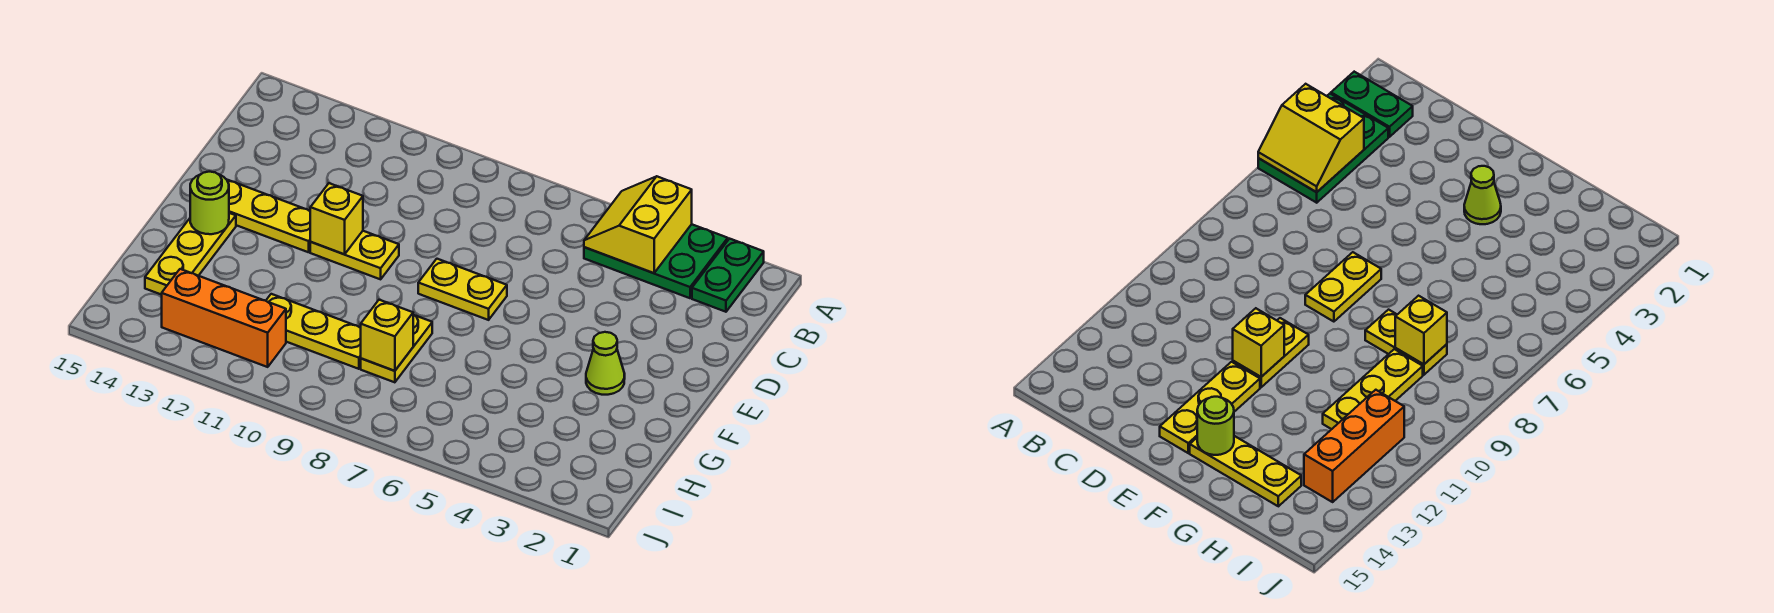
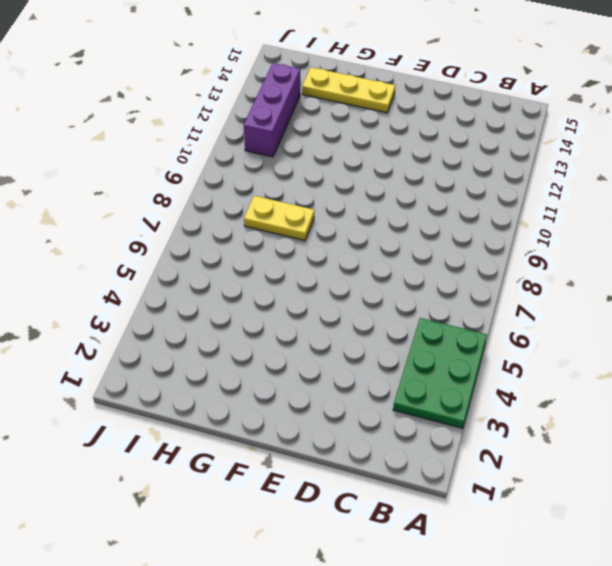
purple brick I11:I13 level 1 -> orange brick I11:I13 level 1
none -> green plate A2:B2 level 1
none -> yellow plate E7:E8 level 1
none -> yellow plate E10:E11 level 1

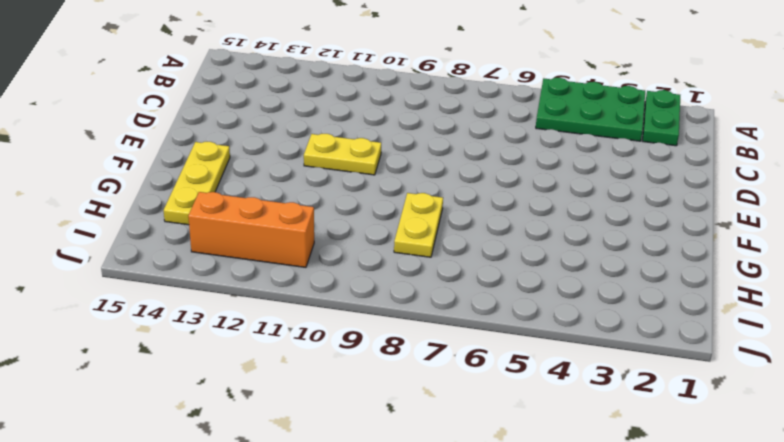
none -> yellow plate E7:E8 level 1
none -> yellow plate E12:E14 level 1
none -> lime cone F3 level 1

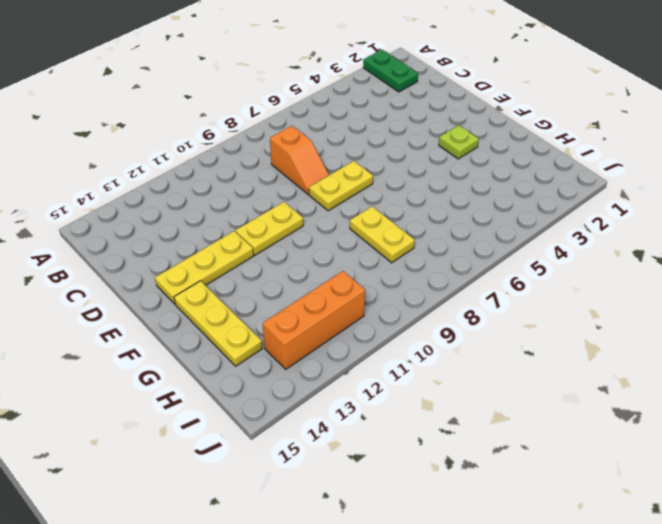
orange slope C8:D8 level 1 top C -> none
lime plate F3 level 1 -> lime cone F3 level 1
none -> green plate A3:B5 level 1
none -> yellow plate H9:H11 level 1
none -> yellow slope A4:B5 level 2 top 4

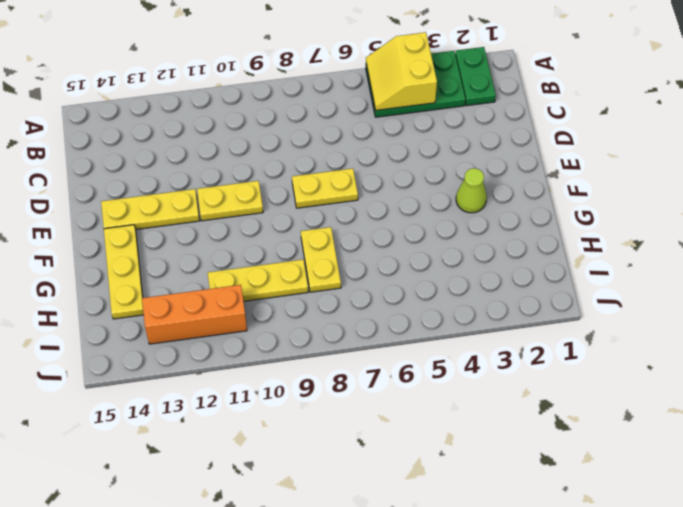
none -> yellow brick E11 level 2
none -> lime round brick F14 level 2
none -> yellow brick H8 level 2

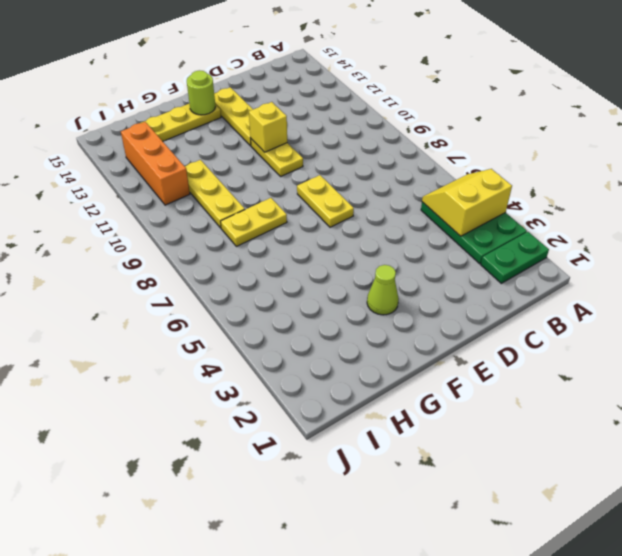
none -> yellow brick H8 level 2

